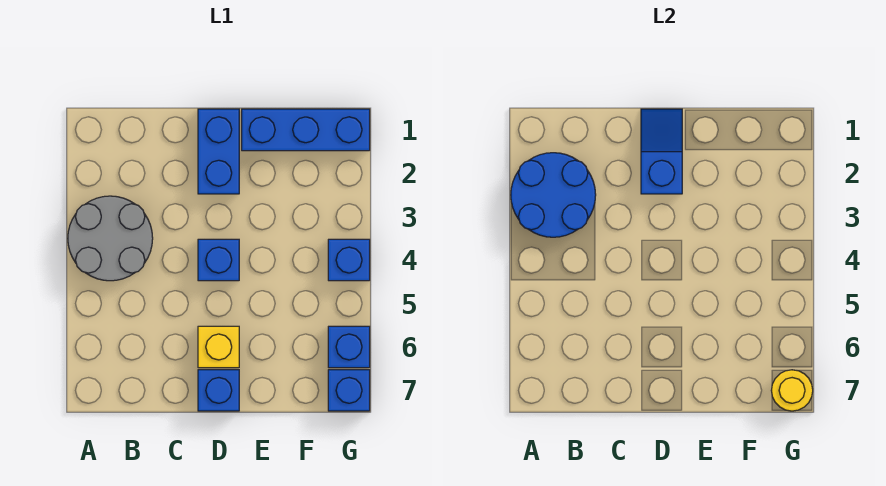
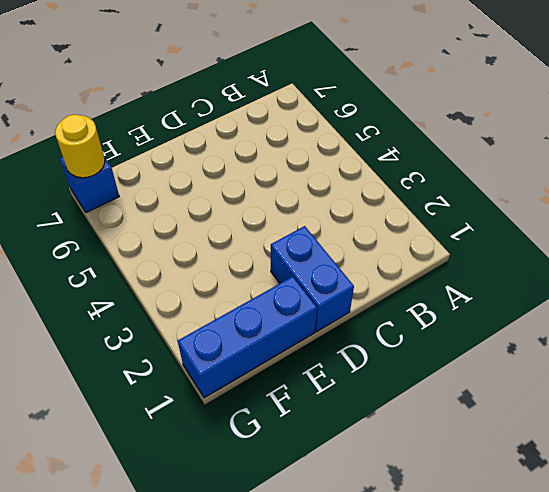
none -> grey round brick A3:B4 level 1
none -> blue brick D4 level 1
none -> yellow brick D6 level 1

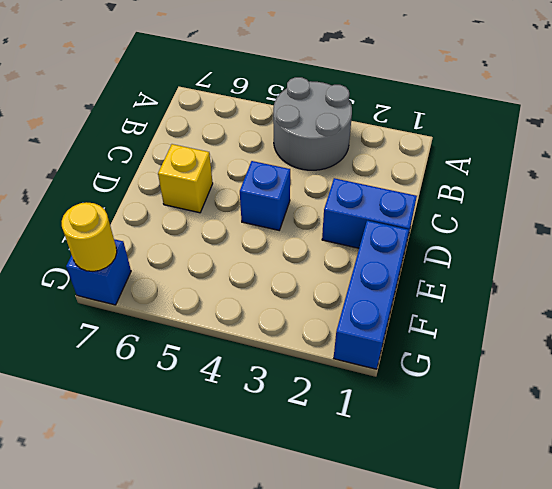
none -> blue brick D7 level 1
none -> blue brick G4 level 1
none -> blue brick G6 level 1

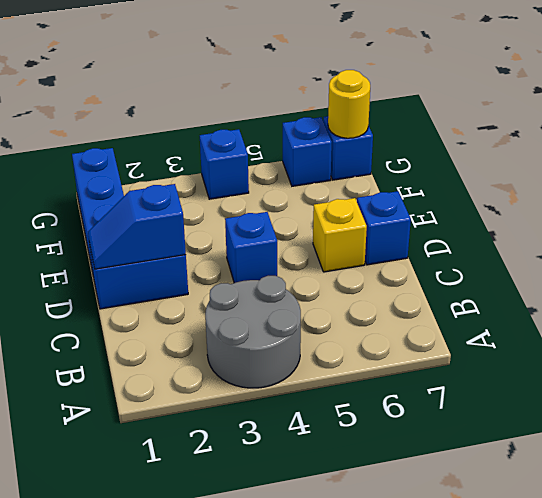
none -> blue round brick A2:B3 level 2

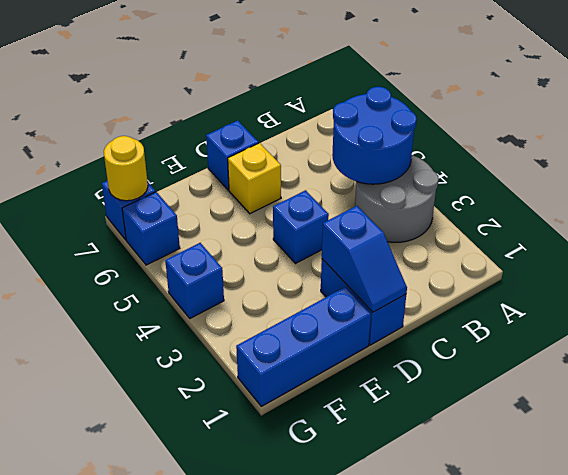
blue round brick A4:B5 level 2 -> blue round brick A2:B3 level 2

